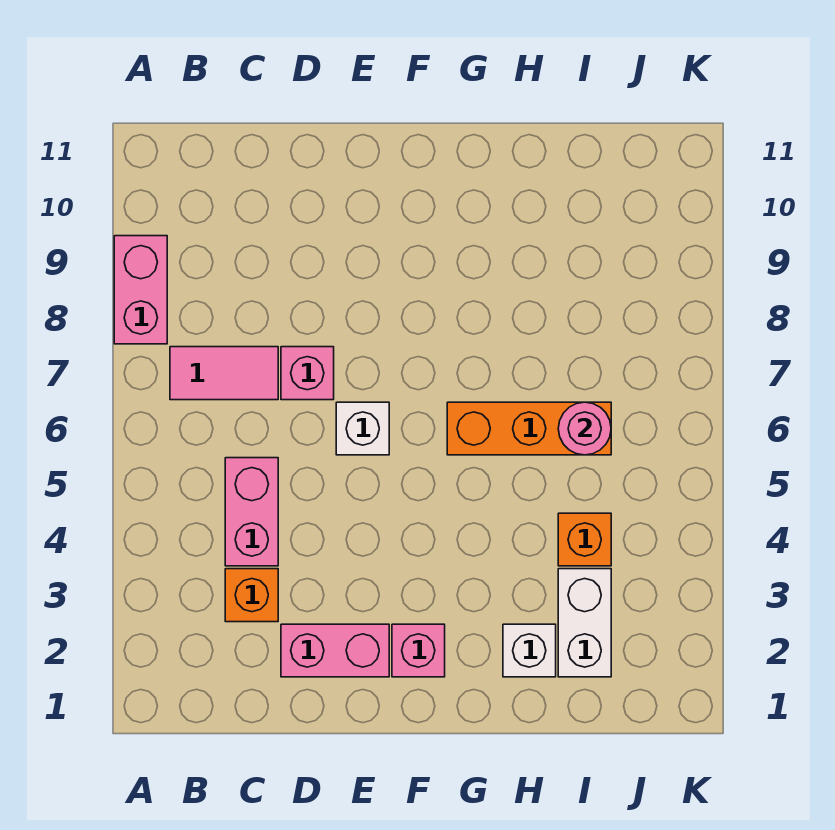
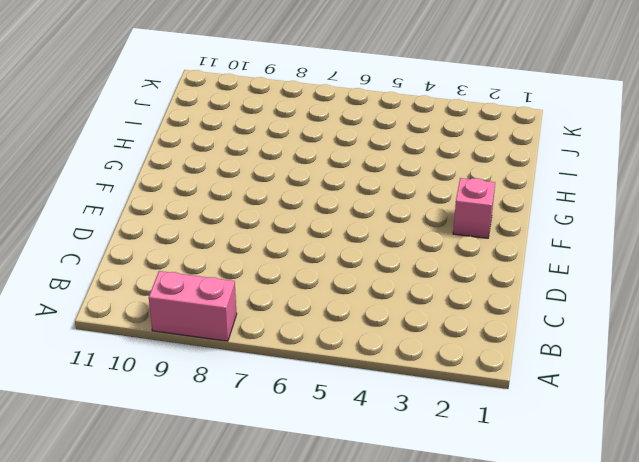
none -> pink tile B7:C7 level 1
none -> orange brick C3 level 1
none -> pink brick C4:C5 level 1

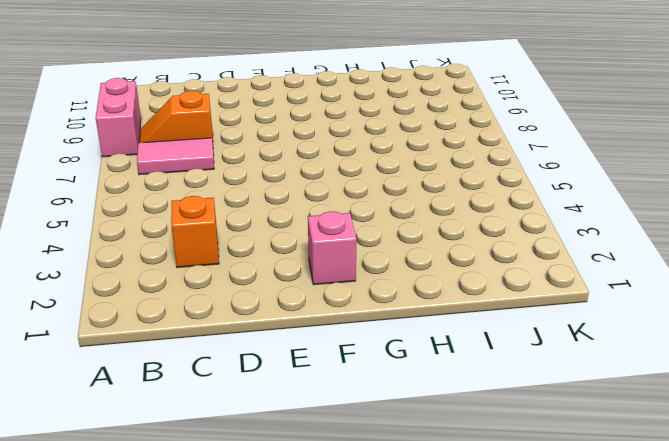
orange slope B8:C8 level 1 top C -> none
none -> pink brick C4:C5 level 1
none -> pink brick D2:E2 level 1
none -> pink brick D7 level 1

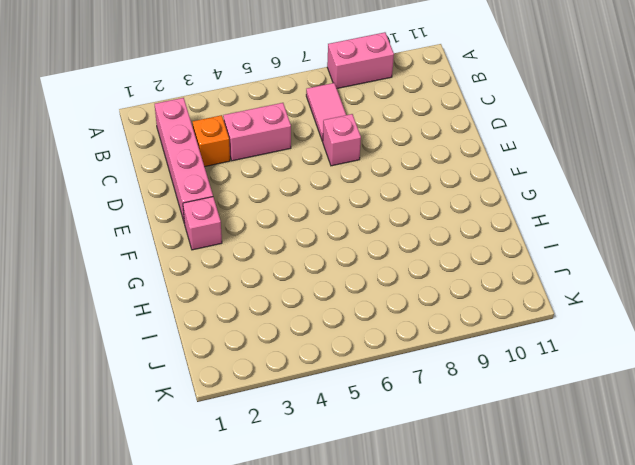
pink brick B2:E2 level 1 -> pink brick D2:E2 level 1
none -> white brick E6 level 1
none -> orange brick G6:I6 level 1
none -> white brick H2 level 1

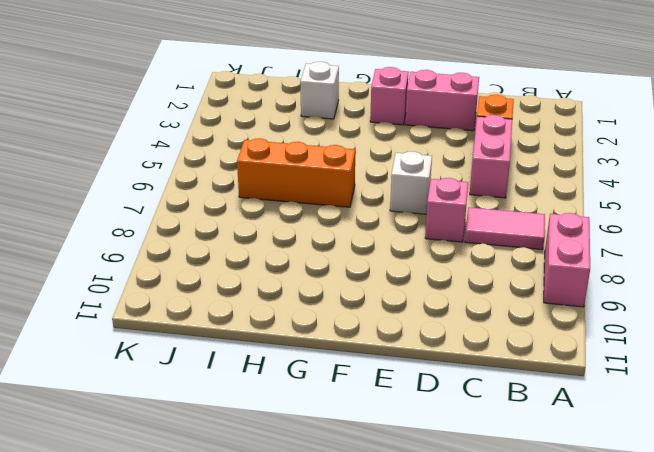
none -> white brick I2:I3 level 1
none -> orange brick I4 level 1
none -> pink round brick I6 level 2

